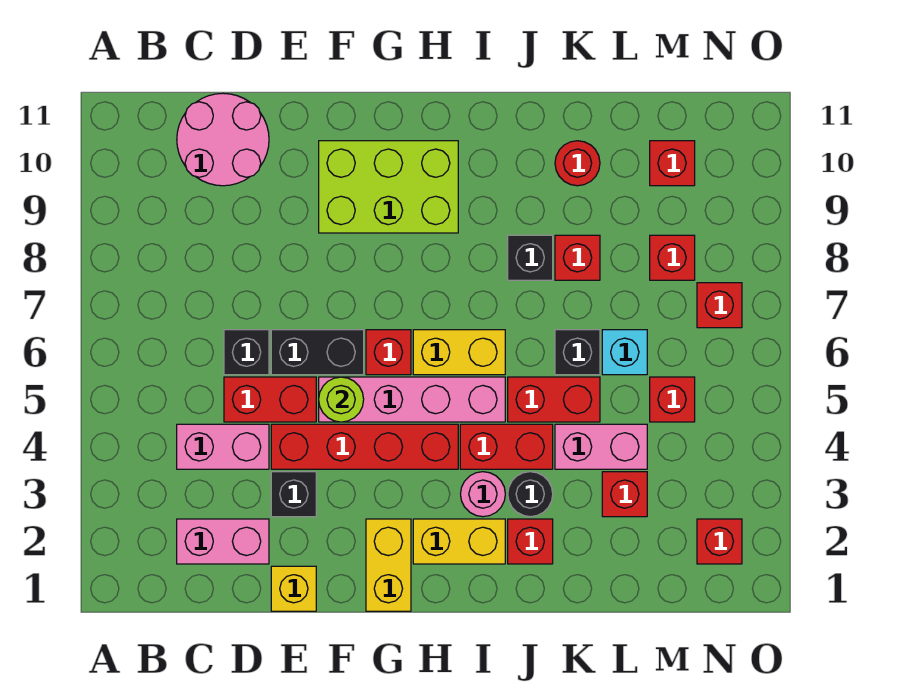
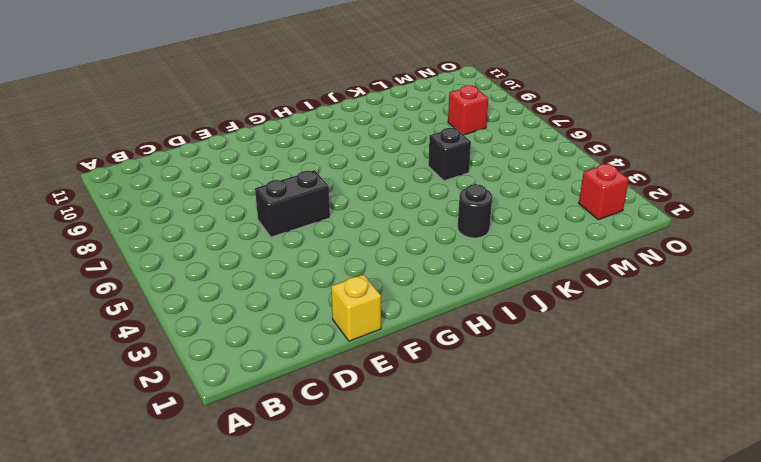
none -> pink brick C2:D2 level 1
none -> pink brick C4:D4 level 1
none -> pink round brick C10:D11 level 1
none -> red brick D5:E5 level 1

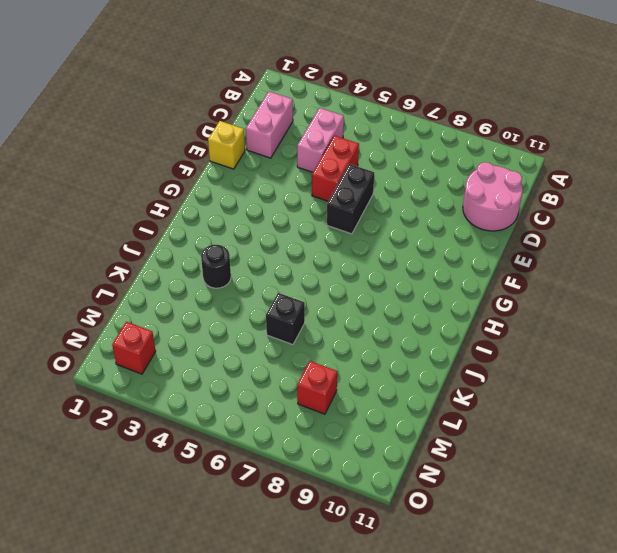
none -> black brick D6 level 1
none -> black brick E3 level 1
none -> red brick E4:H4 level 1
none -> pink brick F5:I5 level 1

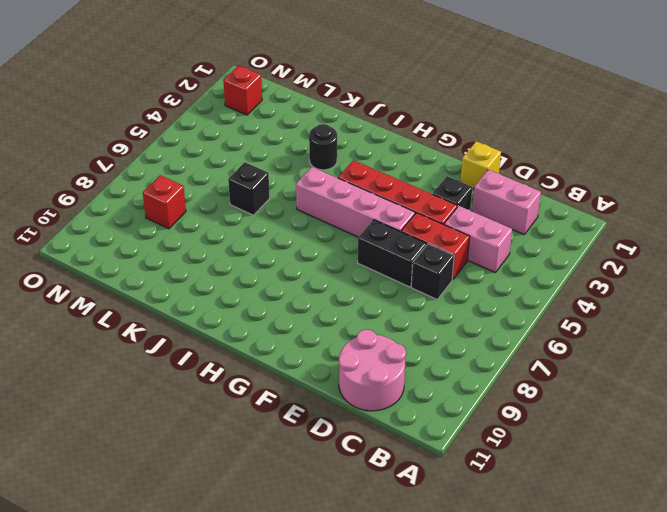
none -> lime brick F9:H10 level 1
none -> yellow brick G1:G2 level 1
none -> red brick G6 level 1
none -> yellow brick H2:I2 level 1

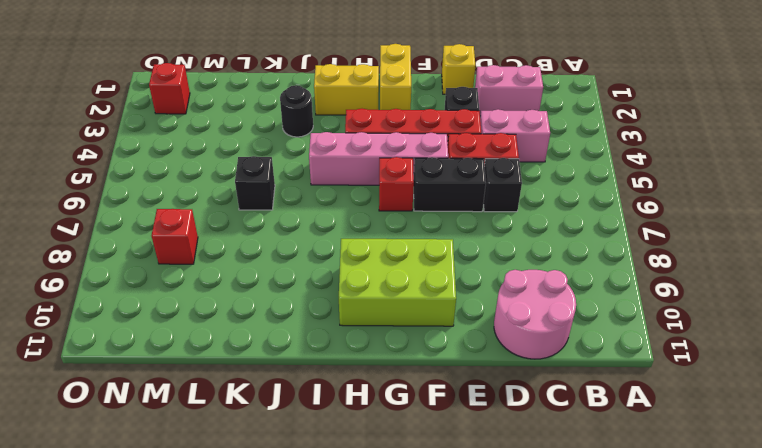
none -> yellow brick H6:I6 level 1
none -> pink round brick I3 level 1
none -> red brick I4:J4 level 1
none -> red brick J2 level 1

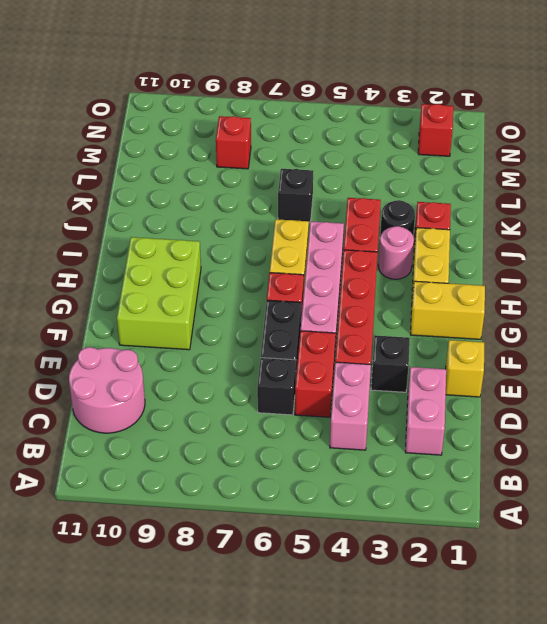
none -> red brick J5:K5 level 1
none -> black brick J8 level 1
none -> pink brick K4:L4 level 1
none -> red brick K8 level 1

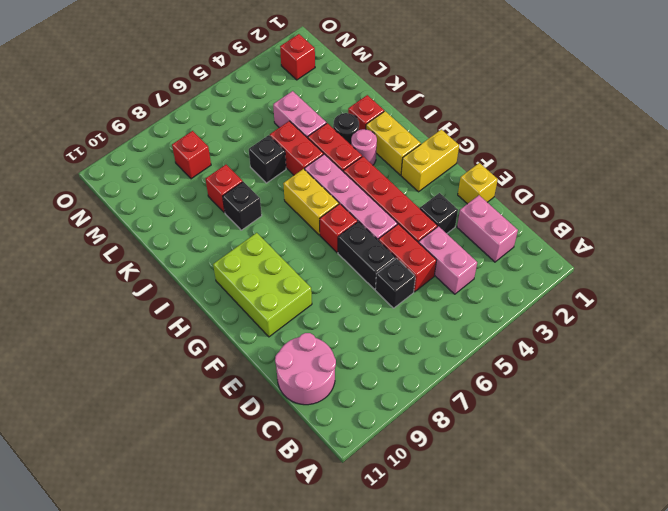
none -> red round brick K10 level 1
none -> red brick L3 level 1
none -> cyan brick L6 level 1
none -> red brick M5 level 1

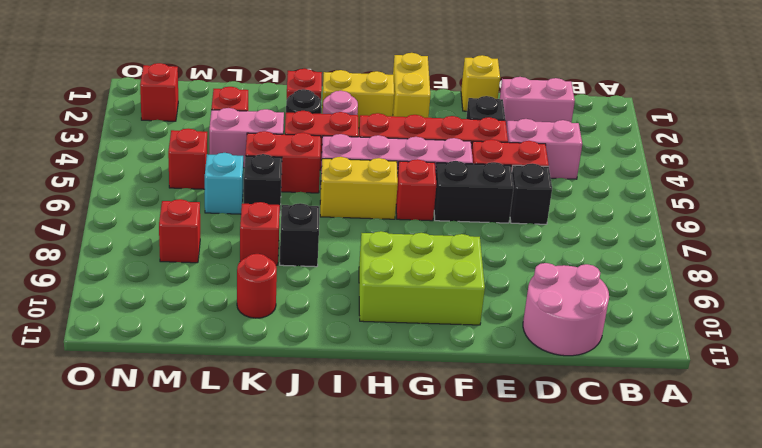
none -> red brick M10 level 1
none -> red brick N7 level 1
none -> lime round brick F5 level 2

